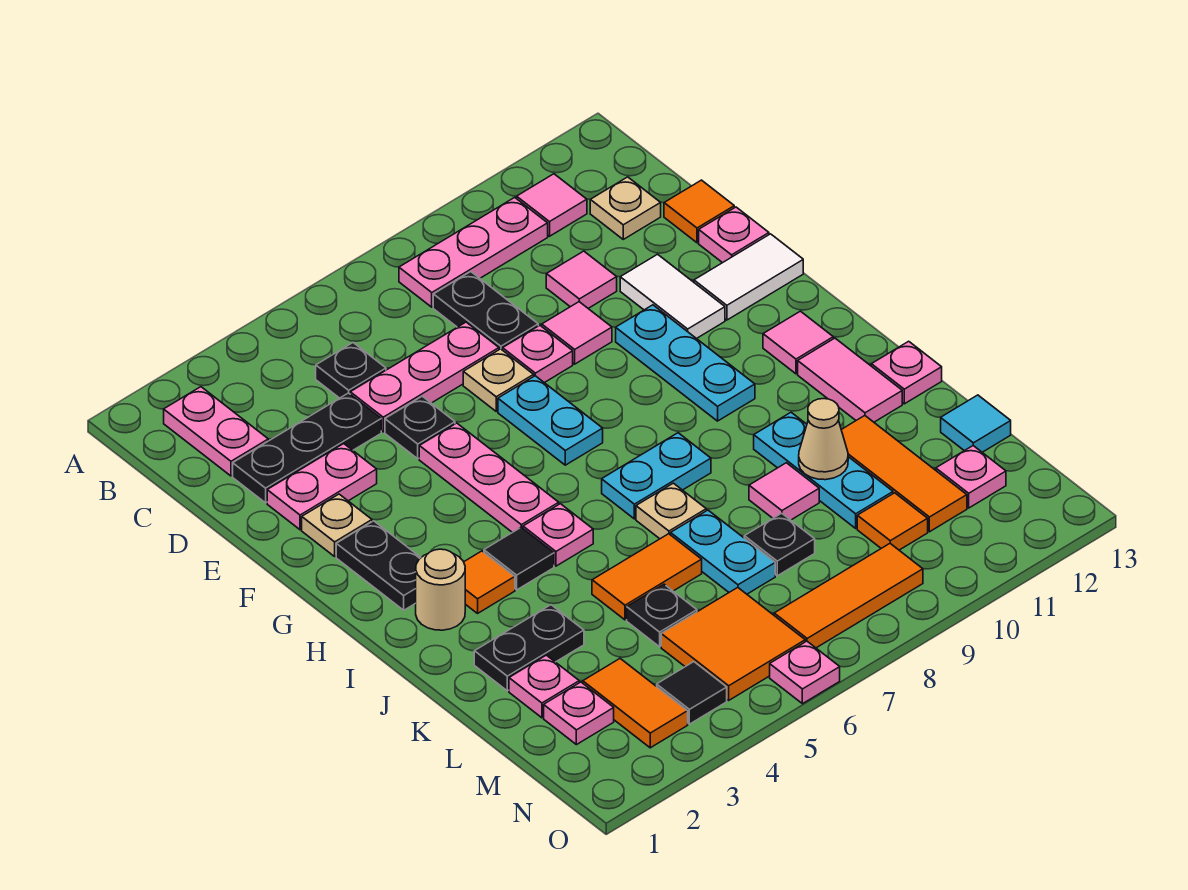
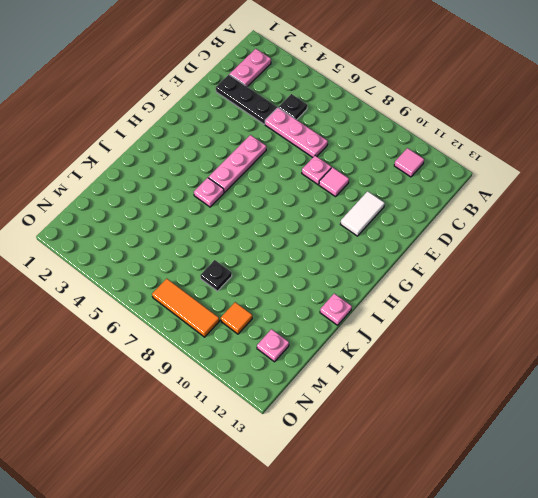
none -> pink plate B8:B10 level 1
none -> black plate C8:D8 level 1
none -> tan plate C12 level 1
none -> pink tile D10 level 1

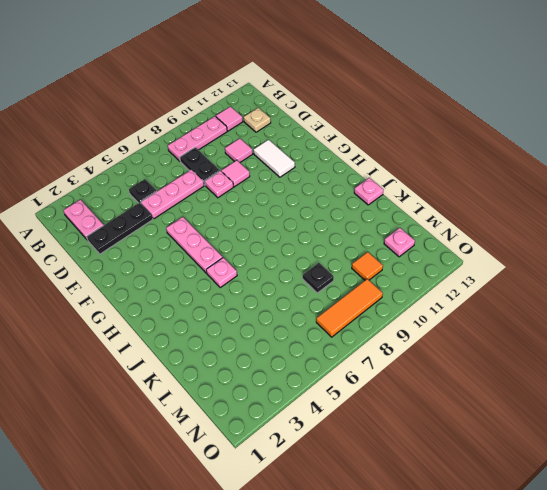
none -> orange tile D13 level 1
none -> pink plate E2:E3 level 1
none -> black plate E5 level 1
none -> tan plate E7 level 1

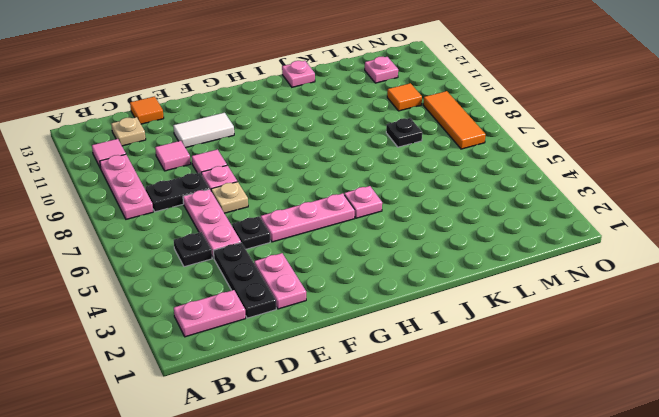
none -> pink plate E13 level 1
none -> tan plate F2 level 1
none -> cyan plate F7:G7 level 1
none -> cyan plate F10:H10 level 1

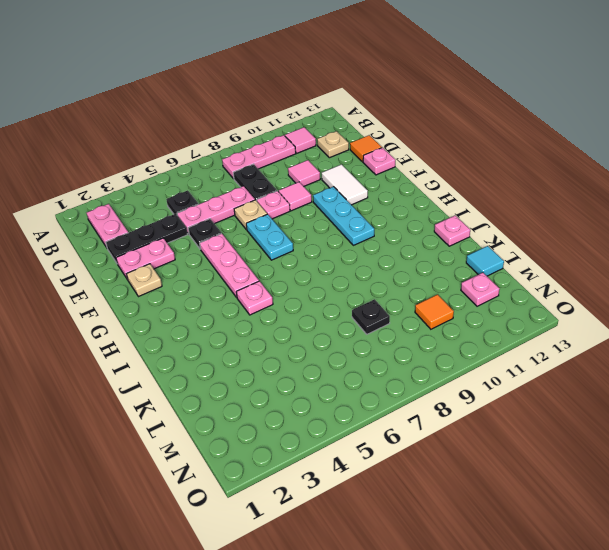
none -> white tile F12:F13 level 1
none -> black plate G2:H2 level 1
none -> pink tile H12 level 1
none -> tan round brick I2 level 1

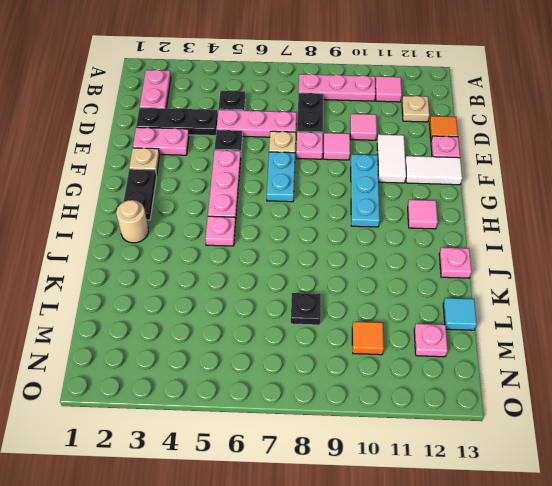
none -> orange tile I3 level 1
none -> black tile I4 level 1
none -> cyan plate I7:I8 level 1
none -> pink tile I12:J12 level 1

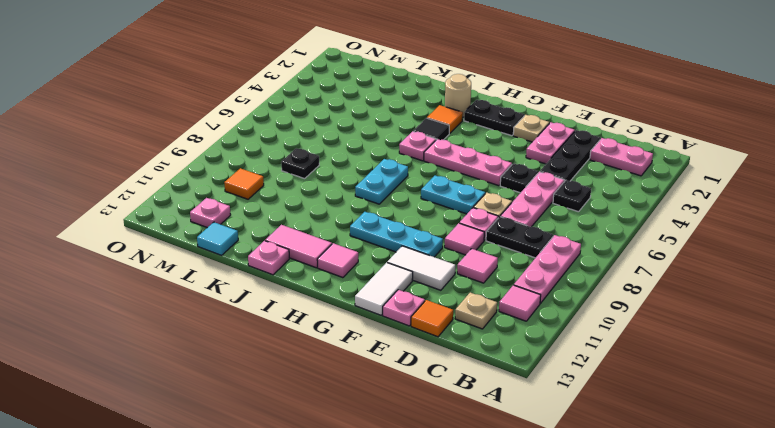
none -> tan plate J7 level 1
none -> cyan plate J10:L10 level 1
none -> black plate K2:K3 level 1
none -> orange tile K5:K6 level 1

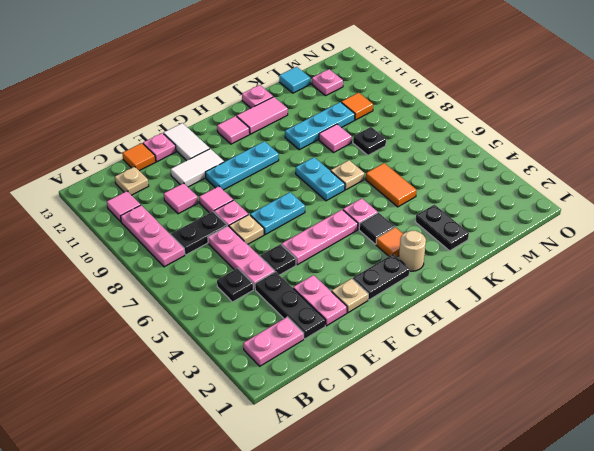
none -> cyan plate K7:L7 level 1
none -> orange tile K11:M11 level 1
none -> pink plate L2 level 1
none -> black plate L5 level 1

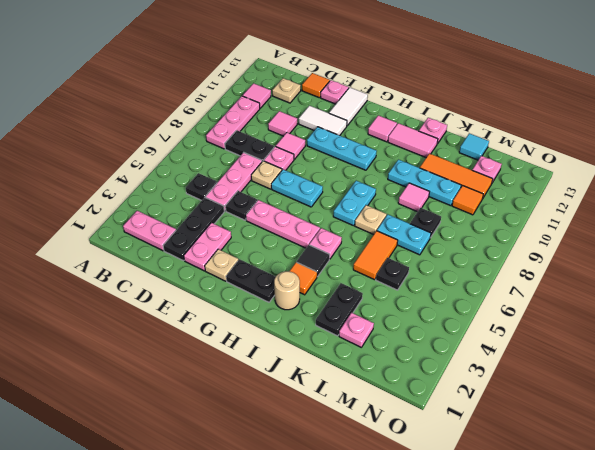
none -> pink plate M2 level 1
none -> orange tile M3:N3 level 1
none -> orange tile M5:N6 level 1
none -> black tile N4 level 1

